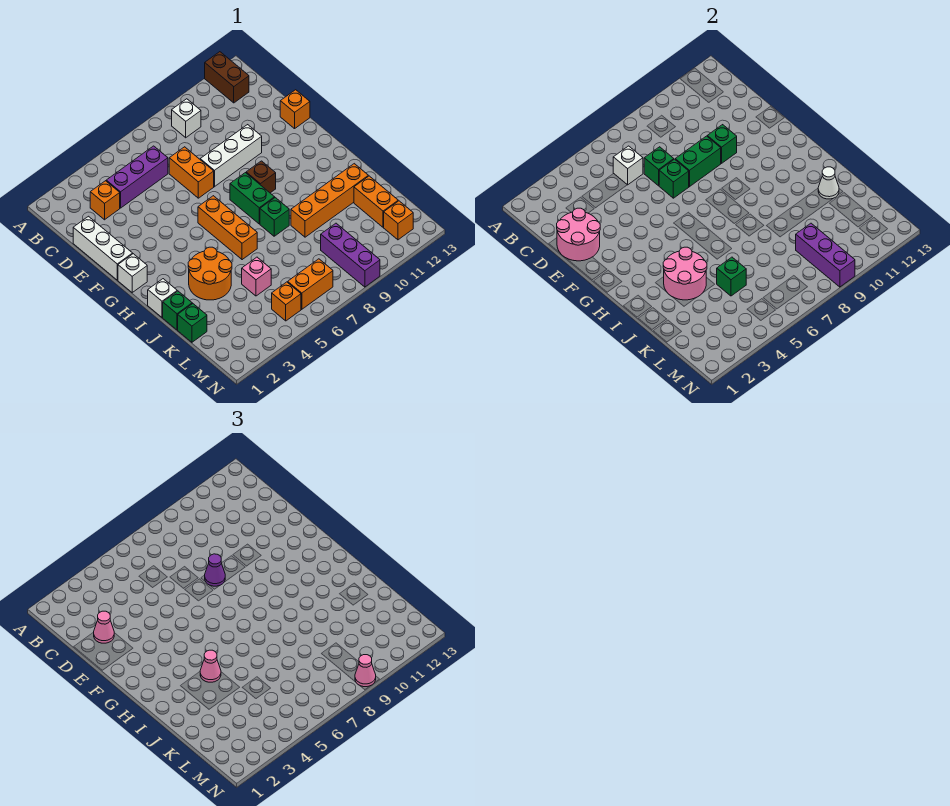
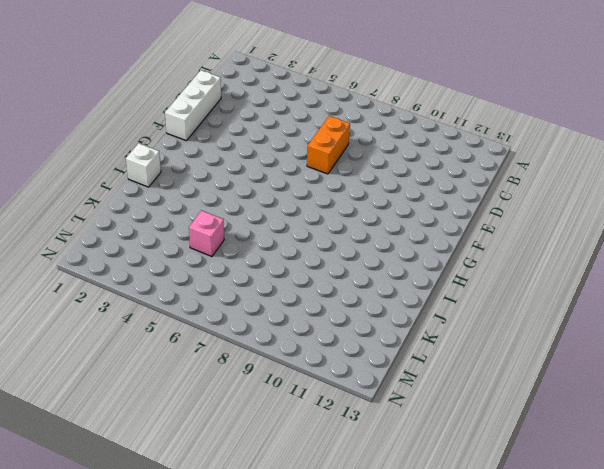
none -> brown brick A12:B12 level 1
none -> white brick B9 level 1
none -> orange brick C3 level 1
none -> purple brick C4:C6 level 1

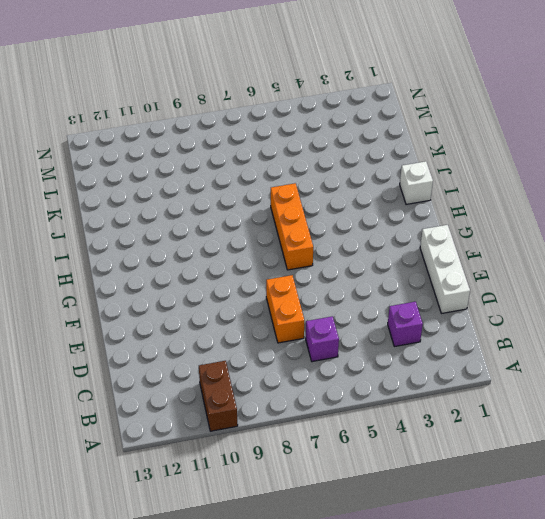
brown brick A10:B10 level 1 -> brown brick A12:B12 level 1
purple brick C3 level 1 -> orange brick C3 level 1
purple brick C6 level 1 -> purple brick C4:C6 level 1
none -> white brick B9 level 1
none -> white brick E8:E10 level 1
none -> orange brick E13 level 1
none -> white brick G1 level 1

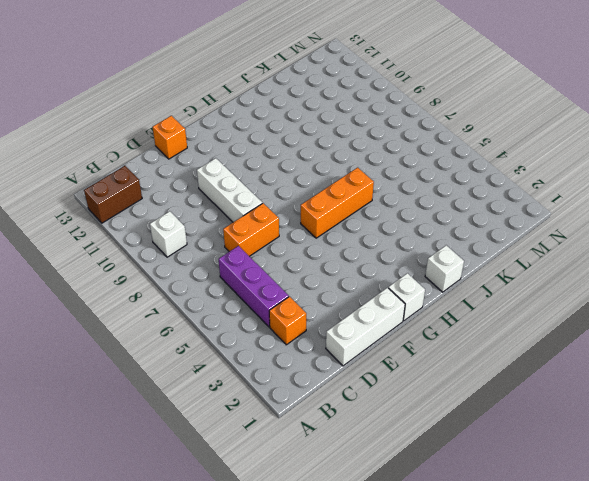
none -> green brick G8:H8 level 1
none -> brown brick G9 level 1
none -> orange round brick I3:J4 level 1
none -> green brick I8 level 1

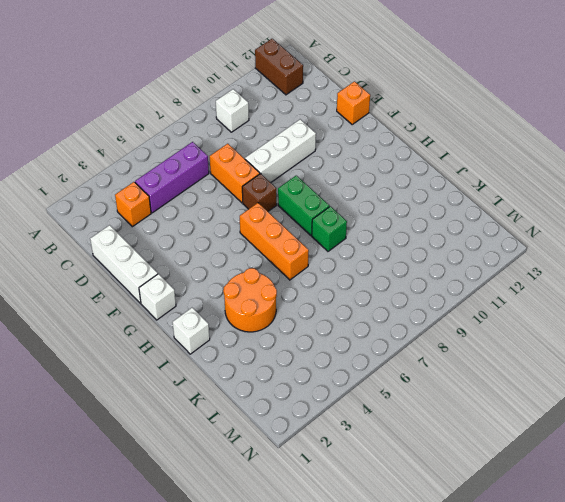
brown brick F7 level 1 -> brown brick G9 level 1
none -> green brick J1 level 1
none -> orange brick J9:J12 level 1
none -> green brick K1 level 1
none -> pink brick K5 level 1

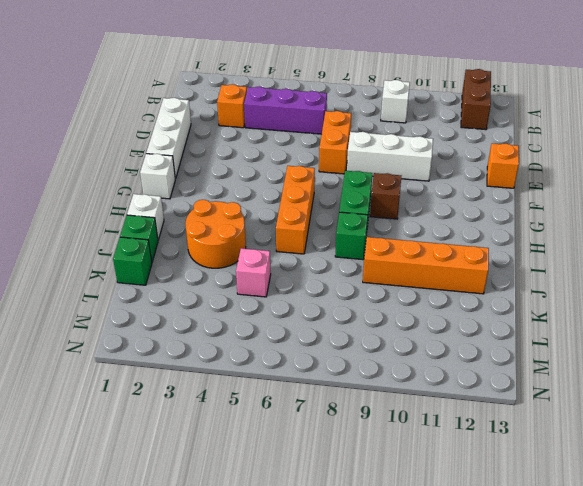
none -> orange brick K12:L12 level 1
none -> purple brick L9:N9 level 1
none -> orange brick M5 level 1
none -> orange brick M6:M7 level 1

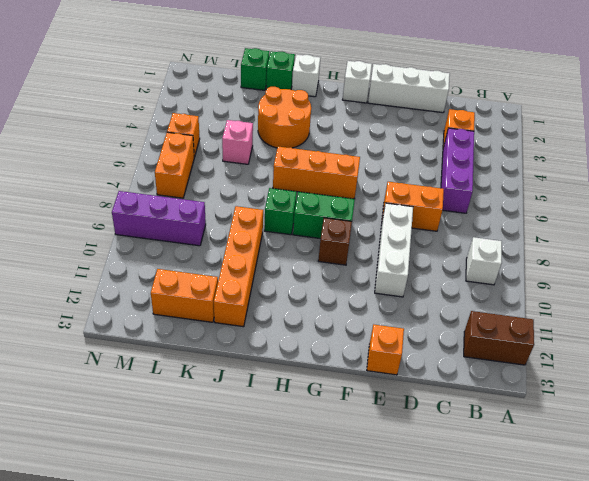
none -> orange brick M12 level 1
none -> white brick C6 level 2
none -> pink round brick D1:E2 level 2
none -> green brick D7 level 2

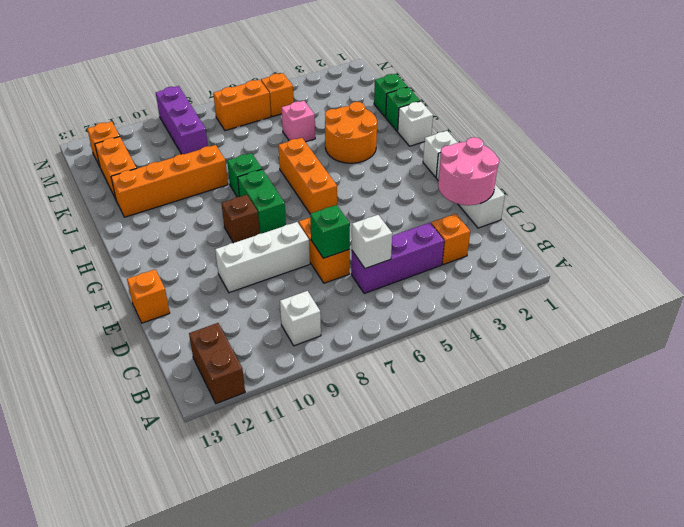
none -> green brick E7 level 2
none -> green brick E8:E9 level 2
none -> green brick E10 level 2
none -> pink round brick I3:J4 level 2

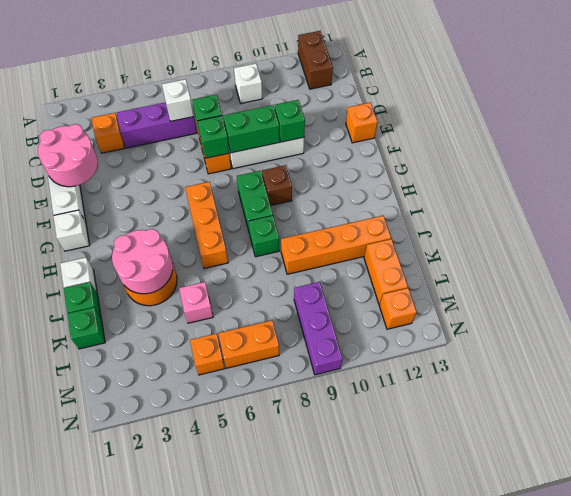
none -> white cone J12 level 2
none -> green brick K5 level 2
none -> purple brick L9:N9 level 2
none -> pink cone D2 level 3

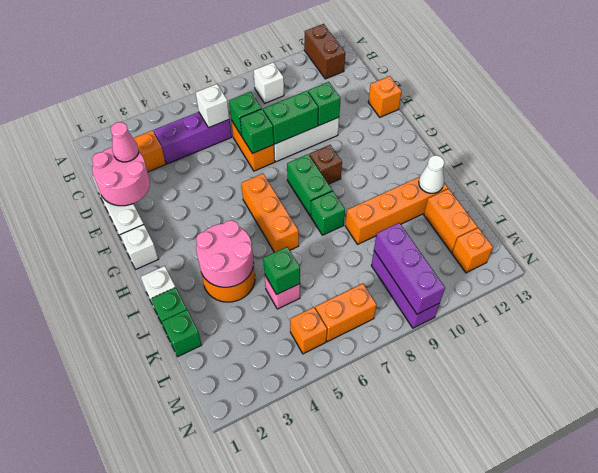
none -> purple cone E8 level 3
none -> pink cone I4 level 3
none -> pink cone N9 level 3

